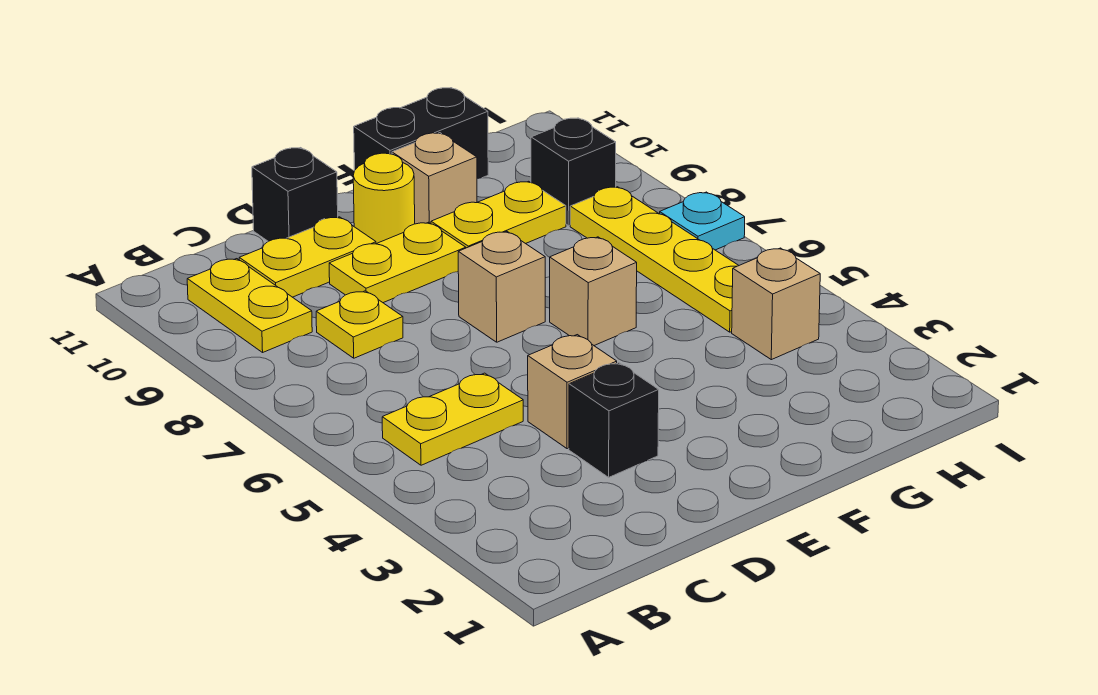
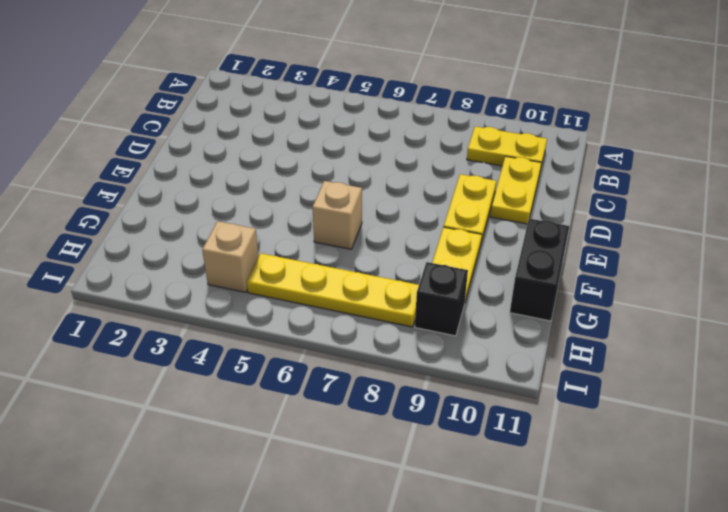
none -> yellow plate B5:C5 level 1
none -> yellow plate C8 level 1
none -> black brick D3 level 1

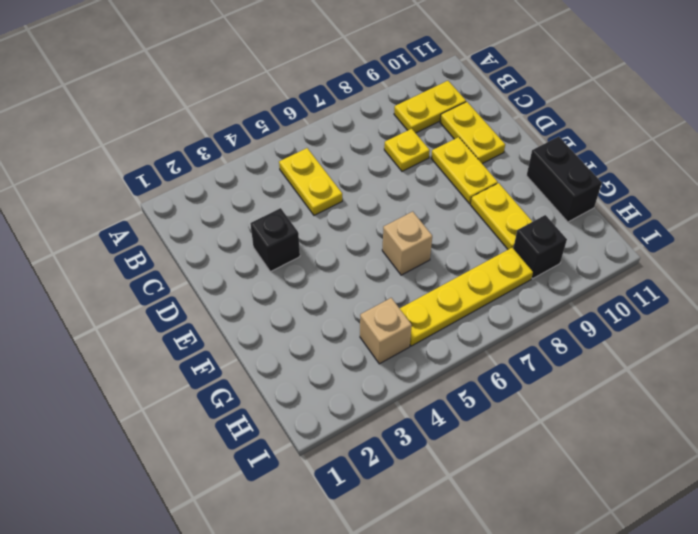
none -> tan brick D4 level 1
none -> black brick D11 level 1
none -> tan brick E7 level 1

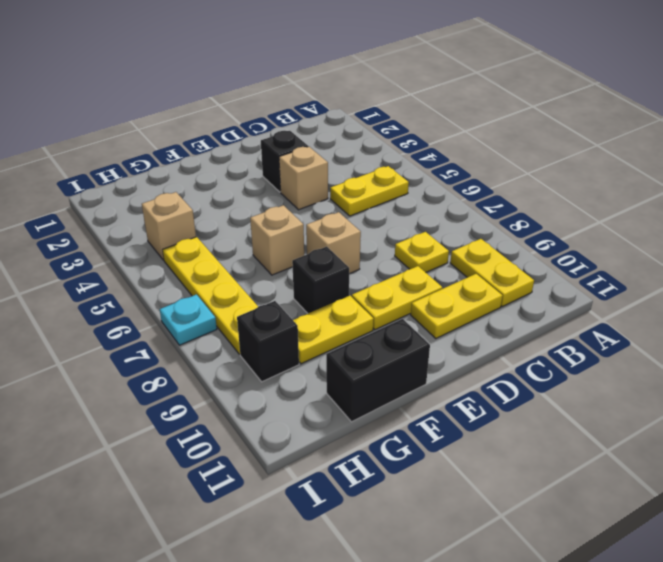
black brick F8 level 1 -> black brick D11 level 1
none -> yellow round brick E10 level 1
none -> tan brick F10 level 1

